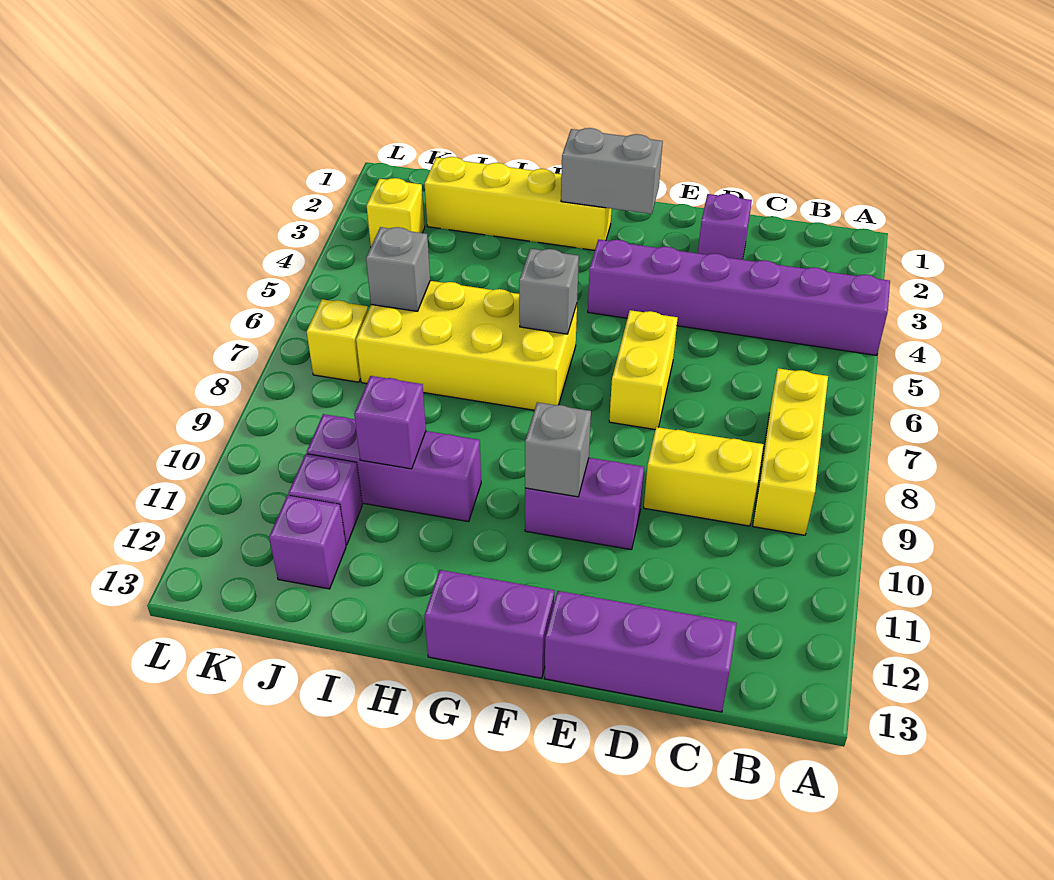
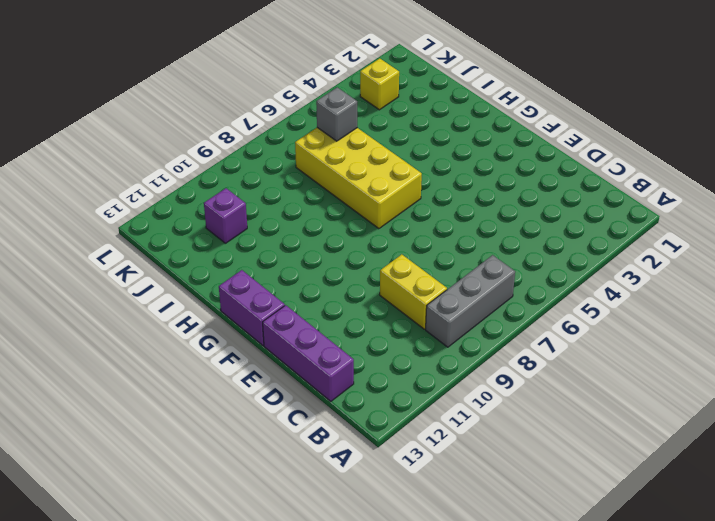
grey brick B7:B9 level 1 -> yellow brick B7:B9 level 1
none -> purple brick A4:F4 level 1
none -> purple brick D2 level 1
none -> yellow brick E6:E7 level 1

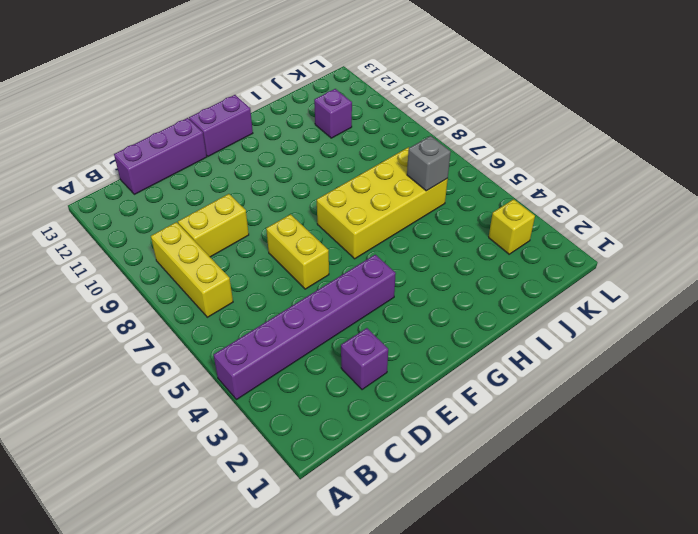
none -> purple brick E10:F10 level 1
none -> yellow brick G2:J2 level 1
none -> purple brick H10:J10 level 1

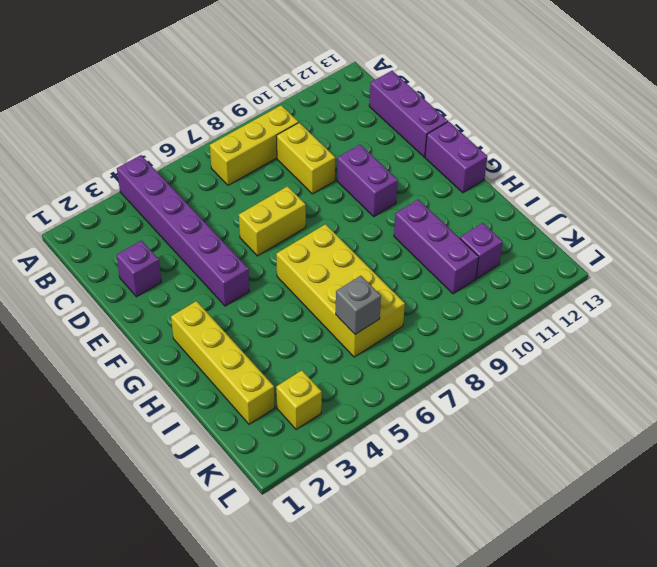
none -> purple brick J12 level 1
none -> yellow brick K7 level 1
none -> grey brick F2:G2 level 2

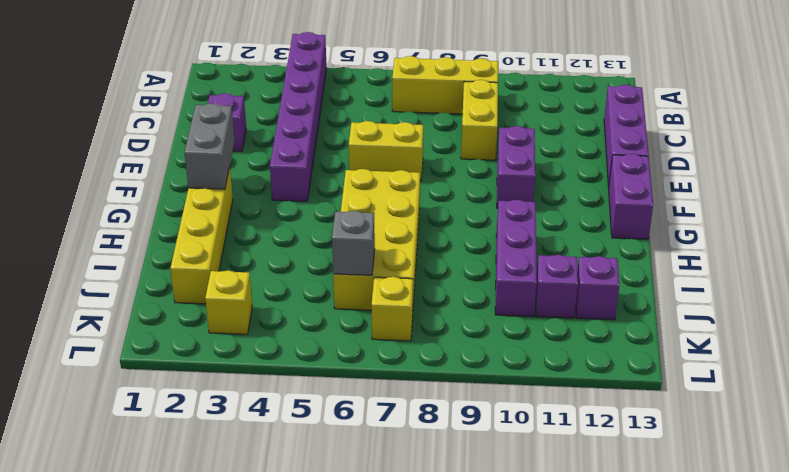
none -> grey brick F10 level 2
none -> grey brick G6 level 2
none -> purple brick I10 level 2

